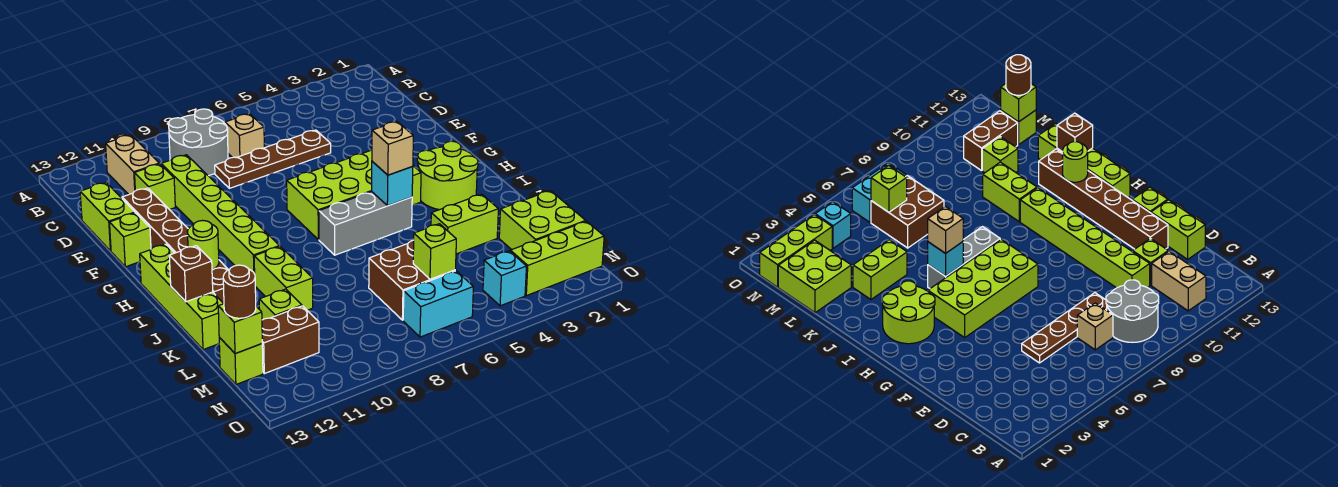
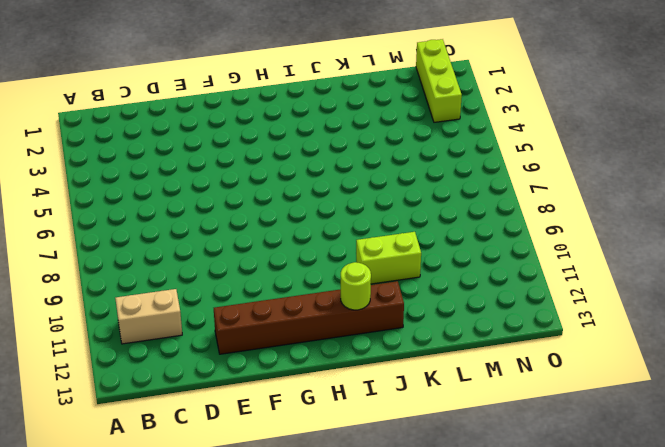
none -> grey round brick B8:C9 level 1
none -> tan brick C7 level 1
none -> brown plate D5:D8 level 1
none -> lime brick D10:I10 level 1

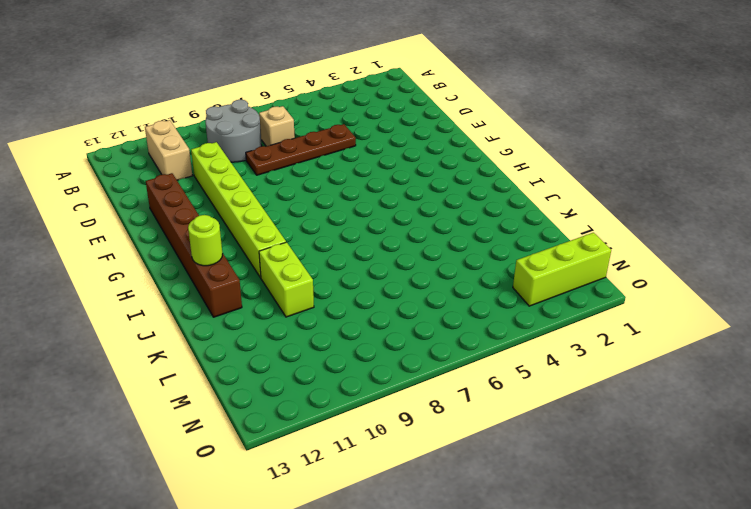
none -> lime brick D11 level 1
none -> lime brick D13:E13 level 1
none -> lime brick F13 level 1
none -> lime brick G4:H7 level 1

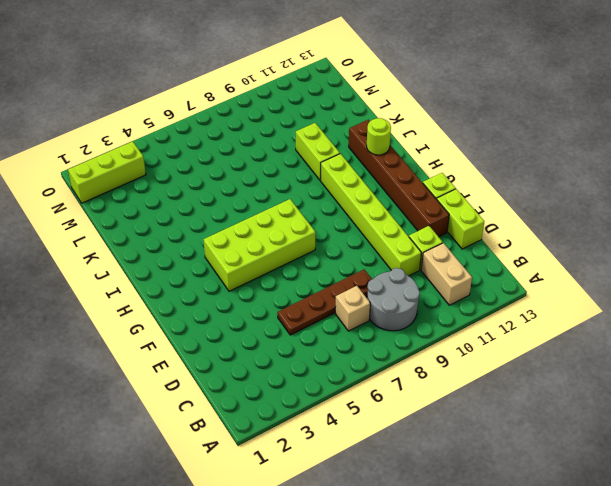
none -> lime round brick H2:I3 level 1
none -> lime brick H13:K13 level 1
none -> grey brick I5:I7 level 1
none -> lime brick K3:K4 level 1

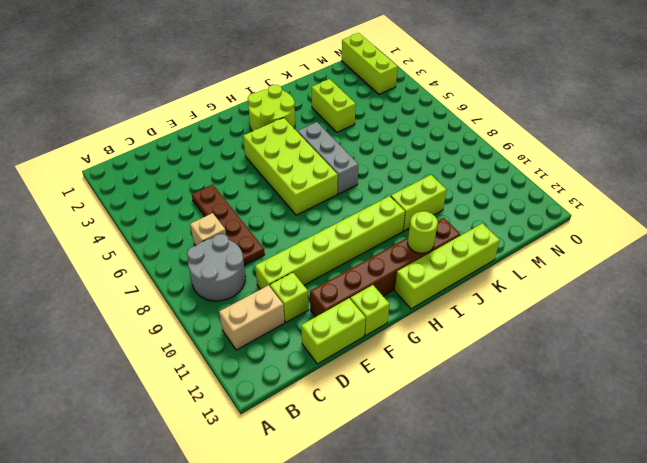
none -> lime brick L1:M2 level 1
none -> brown brick L6:M7 level 1
none -> lime brick L11 level 1
none -> brown brick M11:M12 level 1

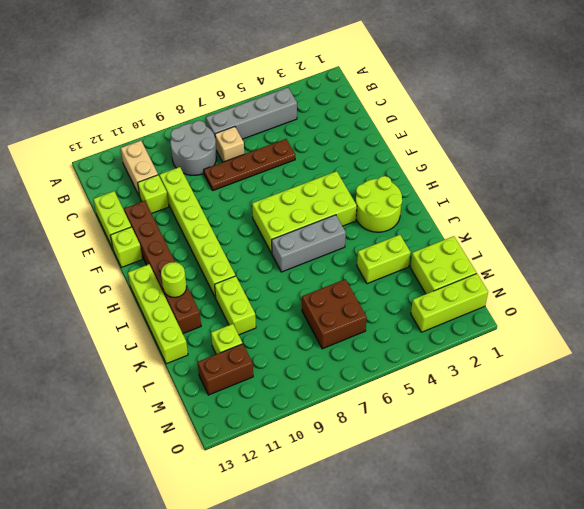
grey brick B4:B7 level 1 -> none
none -> lime brick M13 level 1
none -> cyan brick N4 level 1
none -> cyan brick N6:N7 level 1
none -> cyan brick I5 level 2

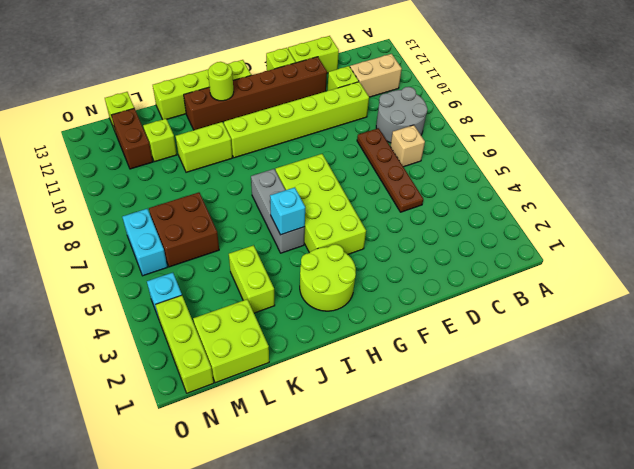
none -> brown brick J13 level 2
none -> lime brick M6 level 2
none -> lime brick M13 level 2
none -> tan brick I5 level 3

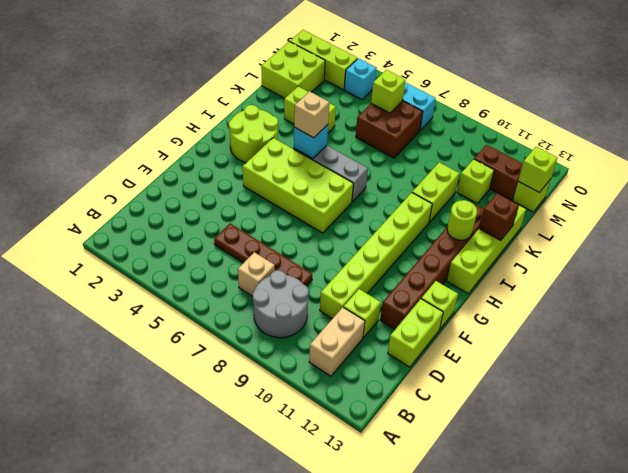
none -> brown round brick M13 level 3

